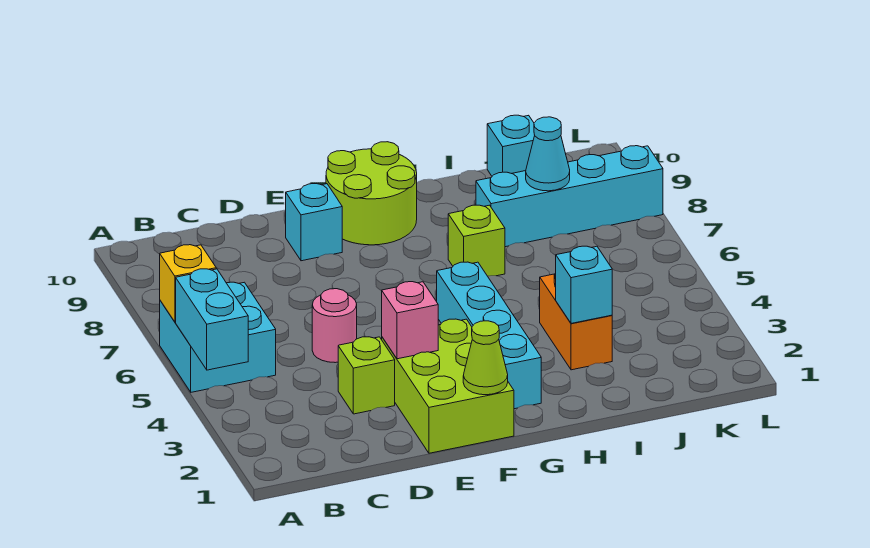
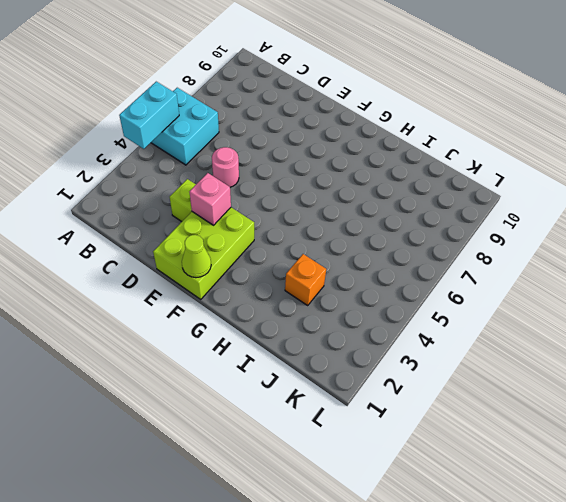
orange brick I3 level 1 -> orange brick I3:I4 level 1
none -> cyan brick E9 level 1
none -> lime round brick F9:G10 level 1
none -> cyan brick G2:G5 level 1

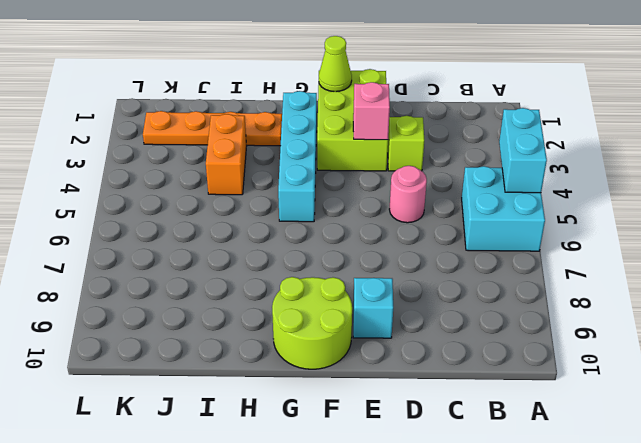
orange plate H2:K2 level 1 -> none
none -> lime brick H7 level 1
none -> cyan brick I8:L8 level 1
none -> cyan brick J10 level 1

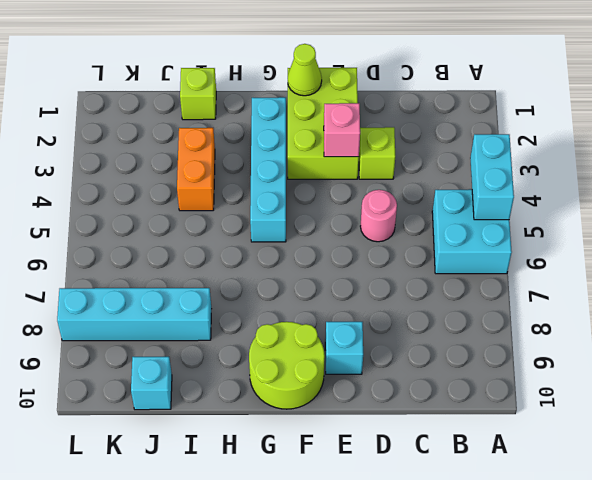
lime brick I1 level 1 -> lime brick H7 level 1
none -> yellow brick A6 level 2
none -> cyan brick I3 level 2
none -> cyan cone J8 level 2

